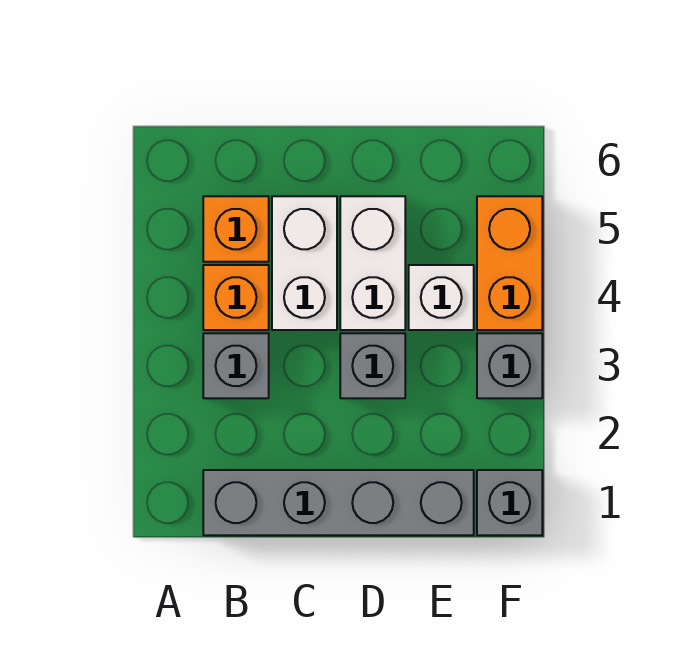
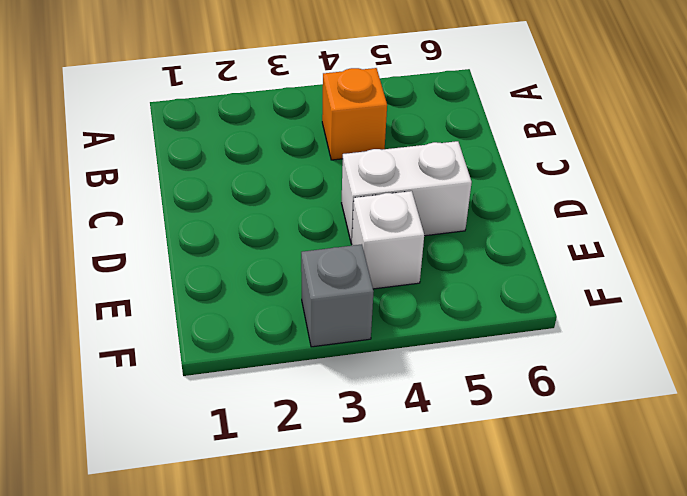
none -> grey brick B1:E1 level 1
none -> grey brick B3 level 1

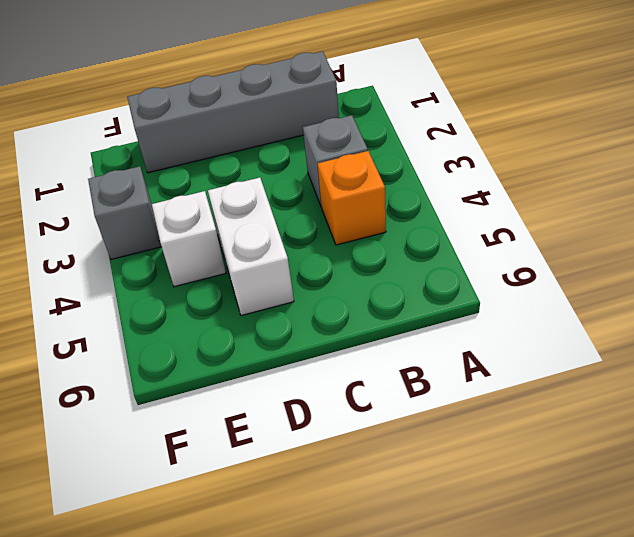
none -> orange brick B5 level 1
none -> white brick C4:C5 level 1

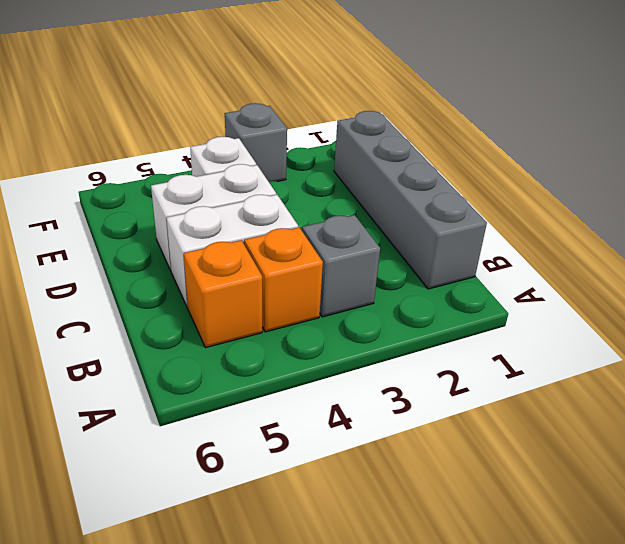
none -> grey brick D3 level 1
none -> grey brick F1 level 1

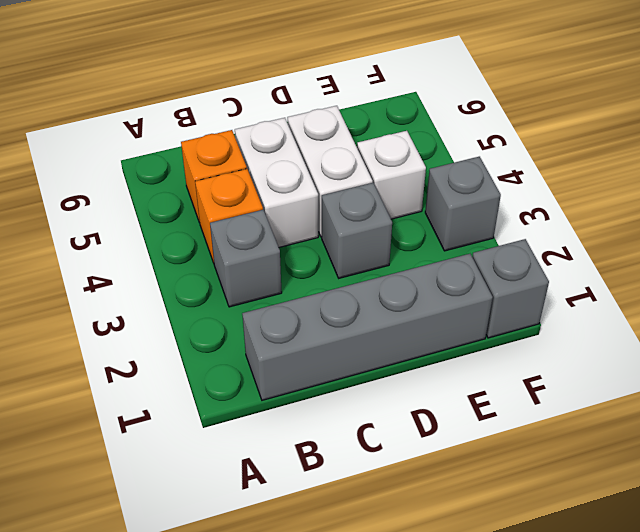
none -> orange brick F4:F5 level 1

